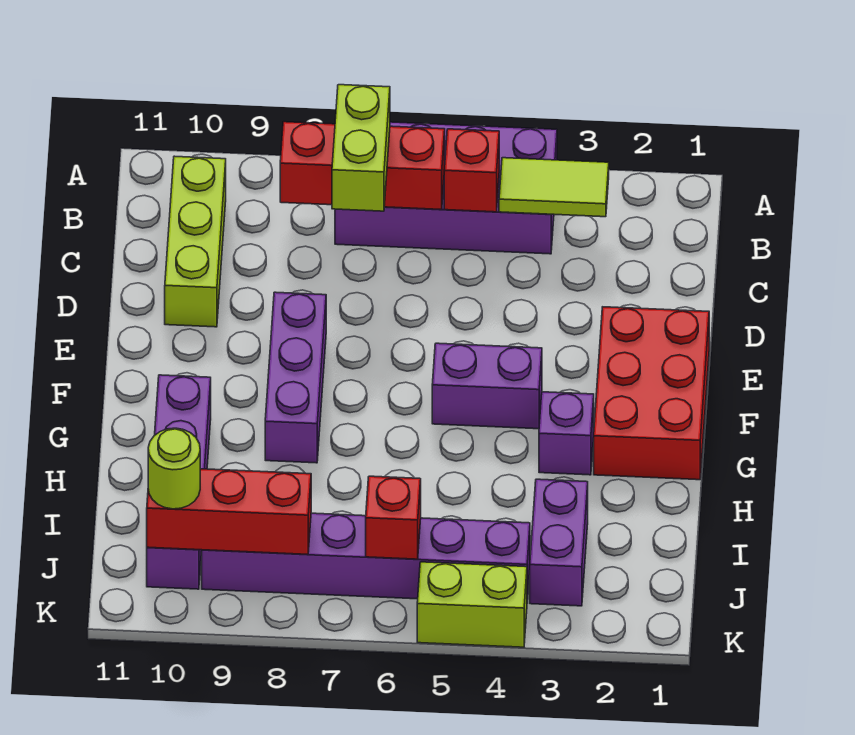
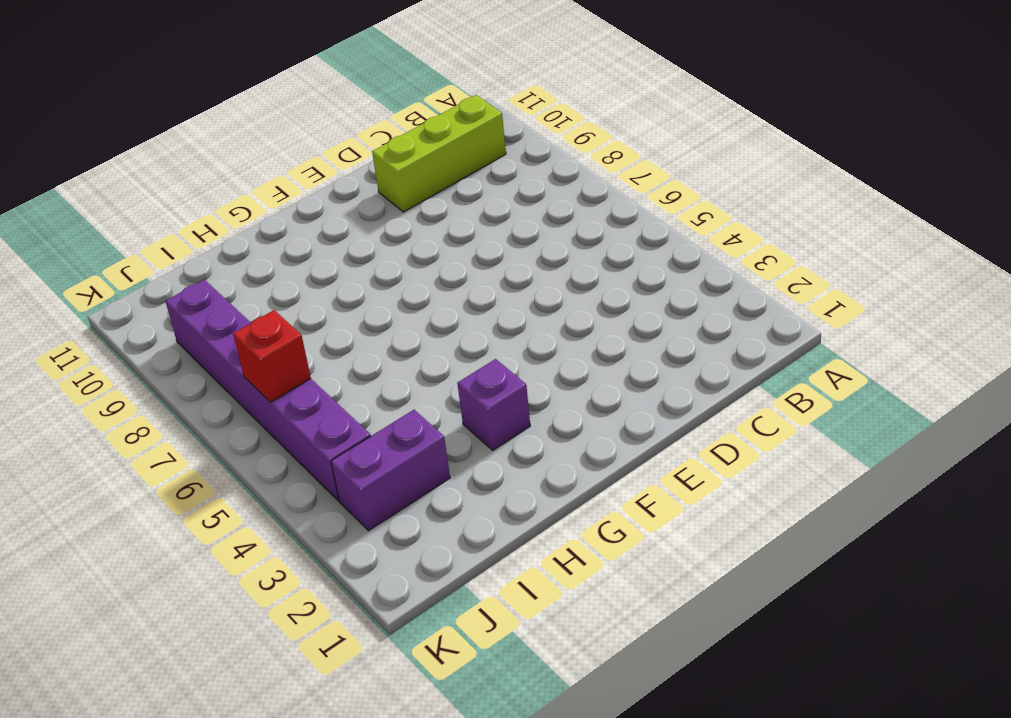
none -> purple brick A4:B7 level 1
none -> red brick E1:G2 level 1
none -> purple brick E8:G8 level 1

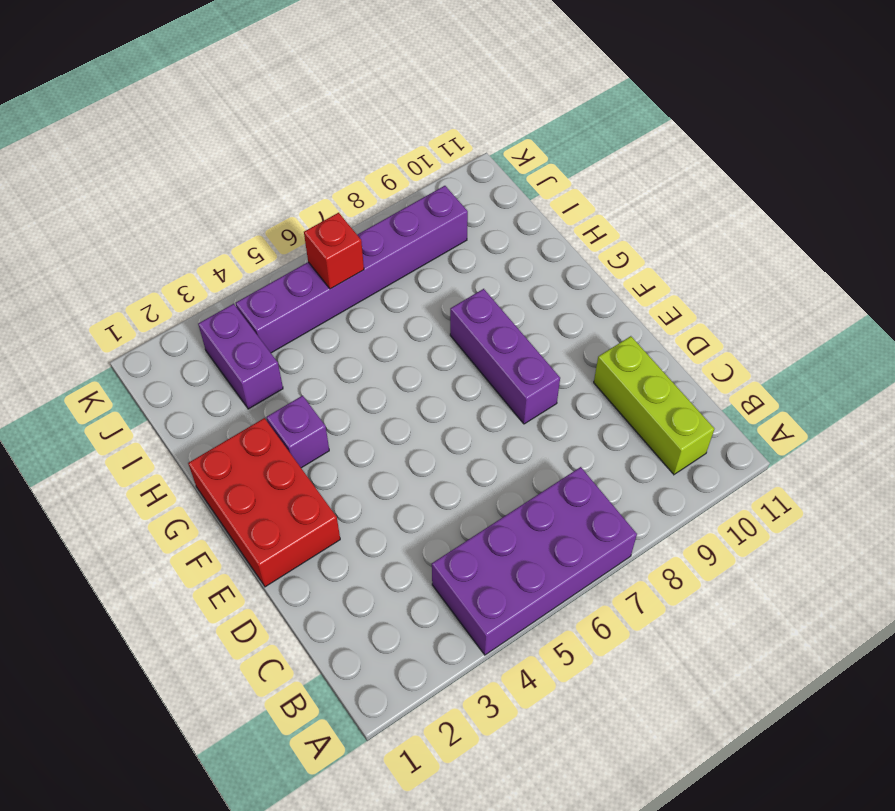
none -> purple brick F4:F5 level 1
none -> purple brick G10:J10 level 1
none -> lime brick K4:K5 level 1

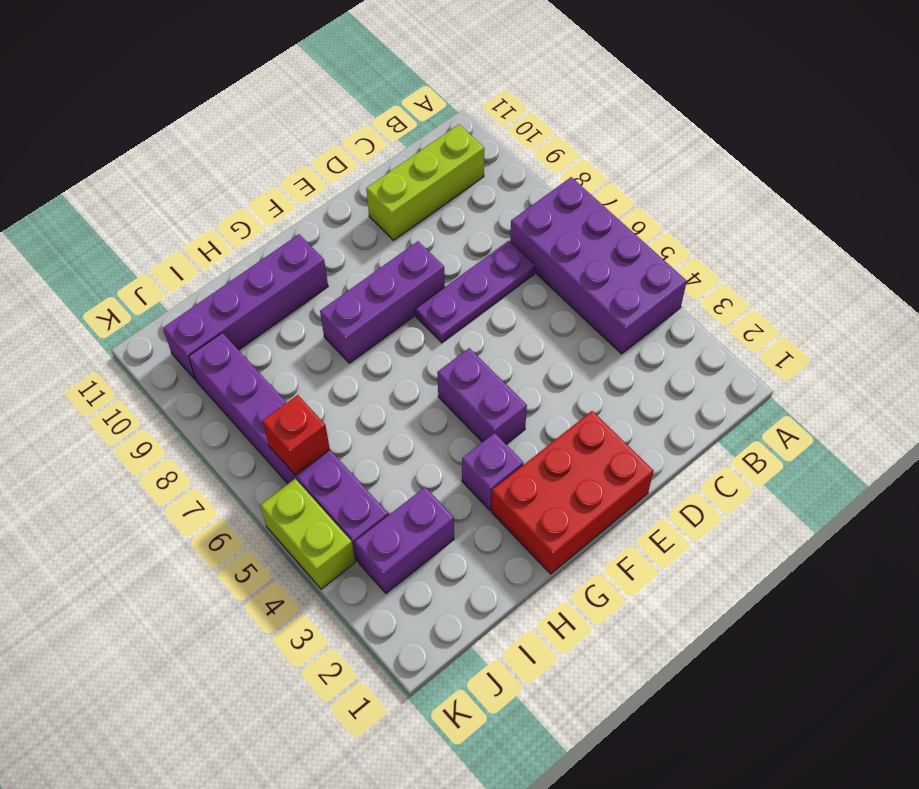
purple plate C7:E7 level 1 -> none
none -> lime tile B3:B4 level 2
none -> red brick B5 level 2
none -> red brick B6:B8 level 2

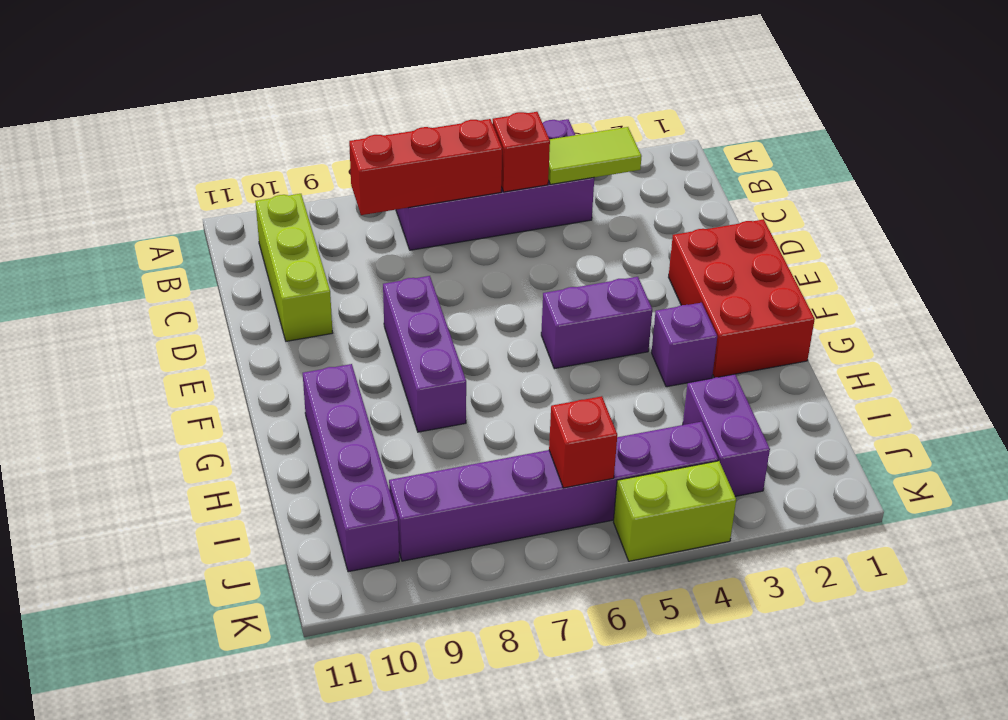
none -> red brick J8:J10 level 2
none -> lime brick B7:C7 level 3
none -> lime round brick J10 level 3

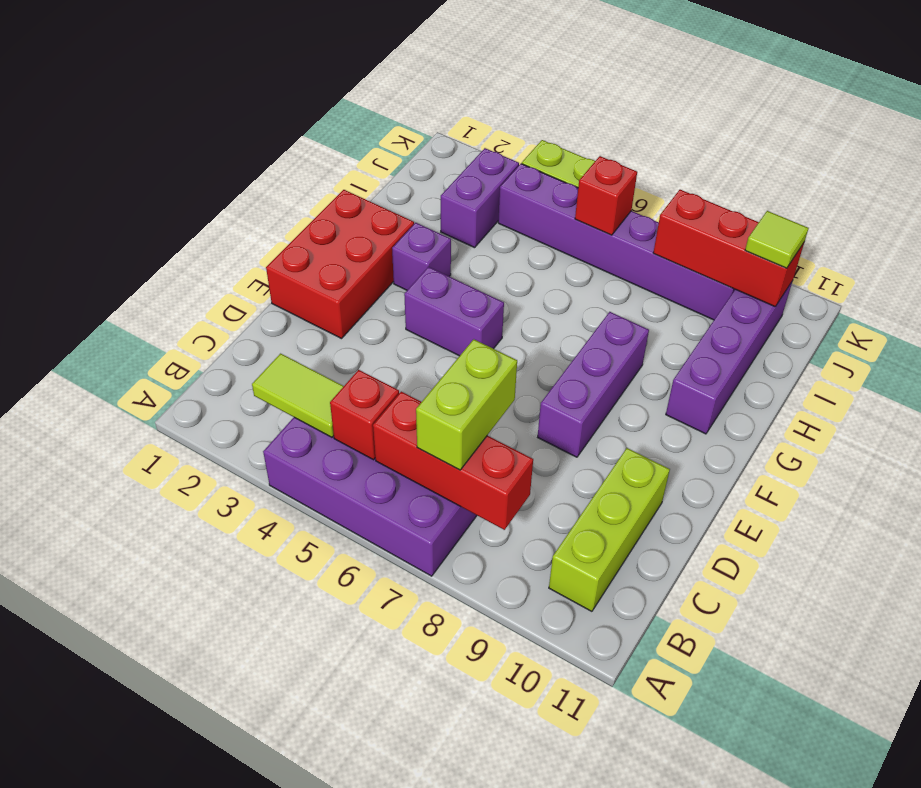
lime tile J10 level 3 -> lime round brick J10 level 3

